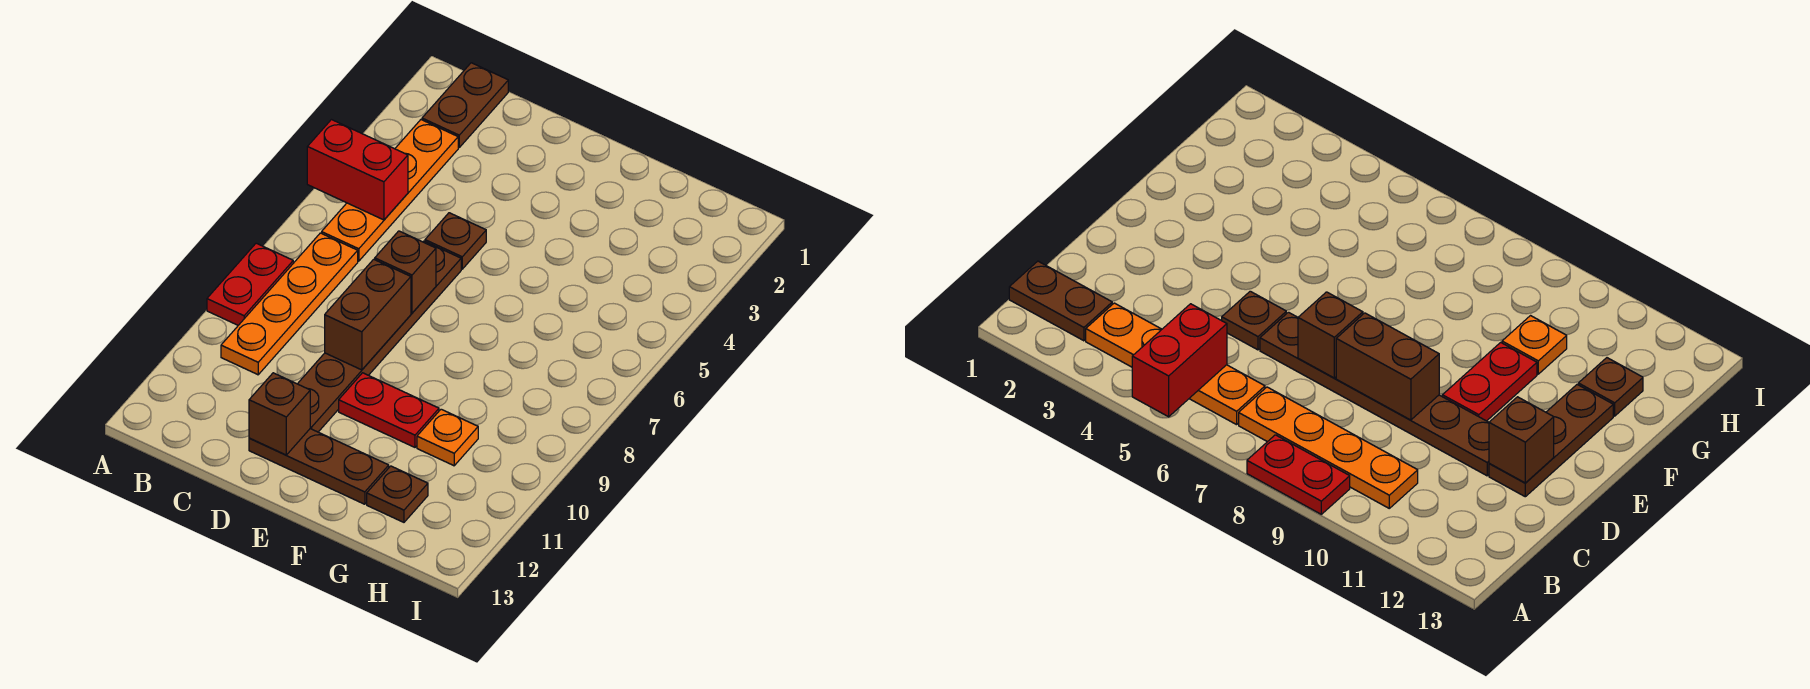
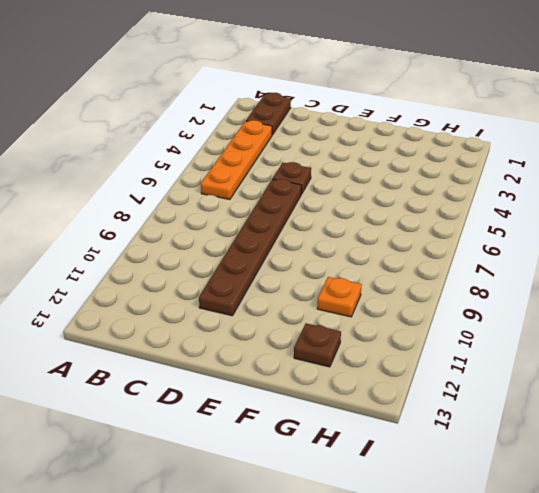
none -> red plate A8:A9 level 1
none -> orange plate B7:B10 level 1
none -> brown plate D12:F12 level 1

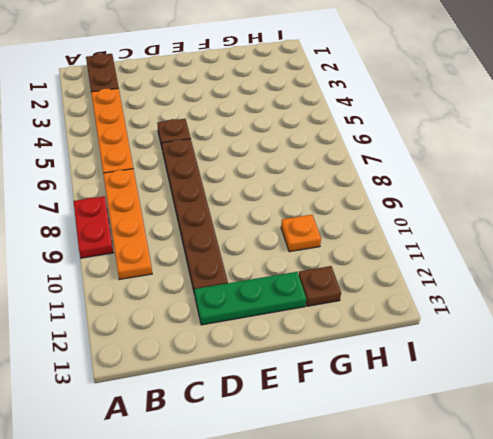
green plate D12:F12 level 1 -> brown plate D12:F12 level 1
none -> red plate E10:F10 level 1
none -> red brick A5:B5 level 2
none -> brown brick D7 level 2

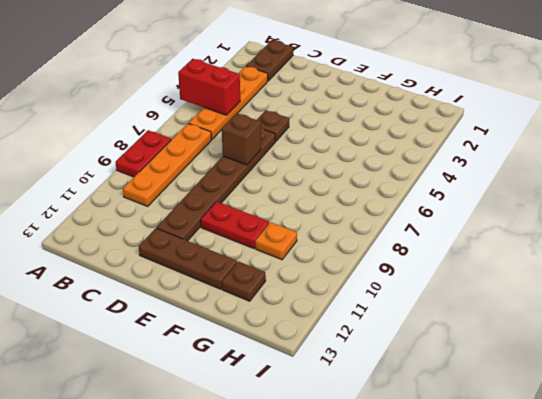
none -> brown brick D8:D9 level 2
none -> brown brick D12 level 2

